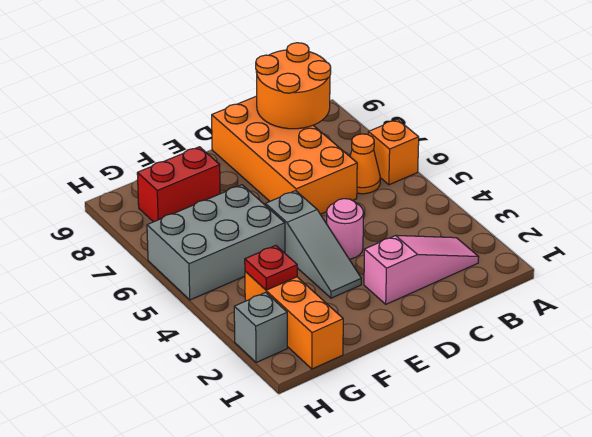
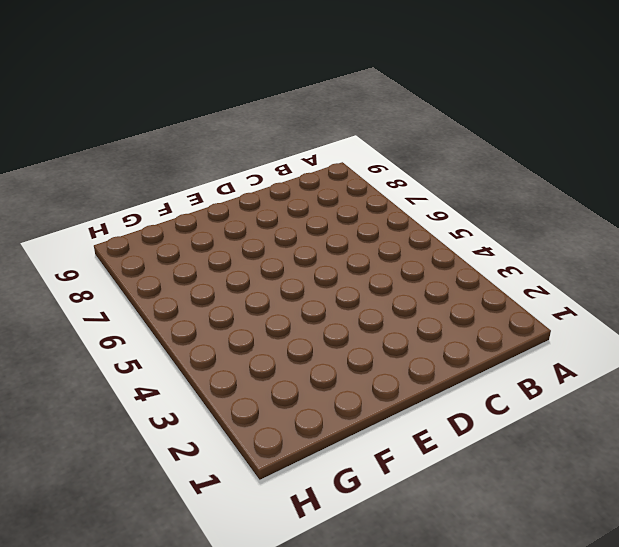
none -> orange brick A6 level 1
none -> pink slope B2:D2 level 1 top D
none -> orange cone B6 level 1

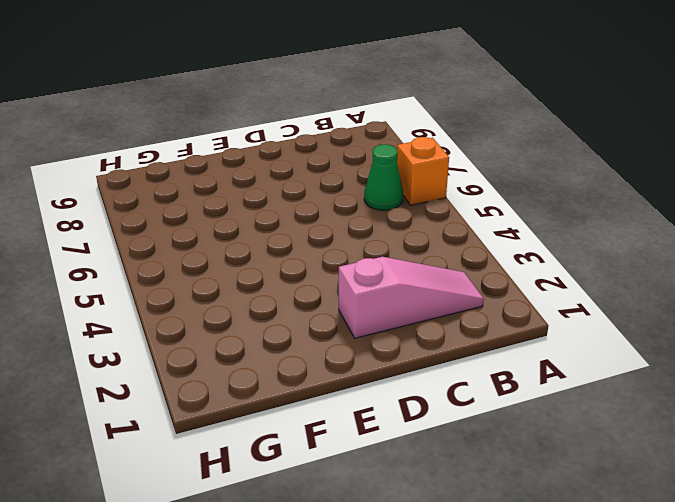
green cone B6 level 1 -> orange cone B6 level 1
none -> orange brick C6:D9 level 1
none -> pink round brick D4 level 1
none -> grey slope E3:E5 level 1 top 5

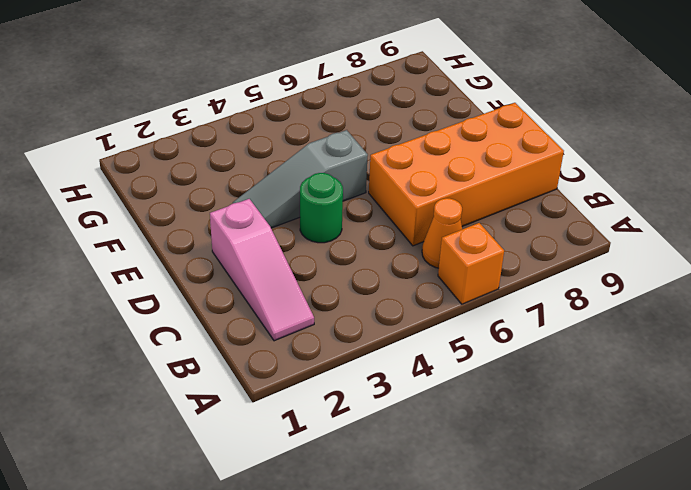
green round brick D4 level 1 -> pink round brick D4 level 1
none -> grey brick F5:H6 level 1
none -> red brick F8:G8 level 1
none -> orange brick G1:G3 level 1

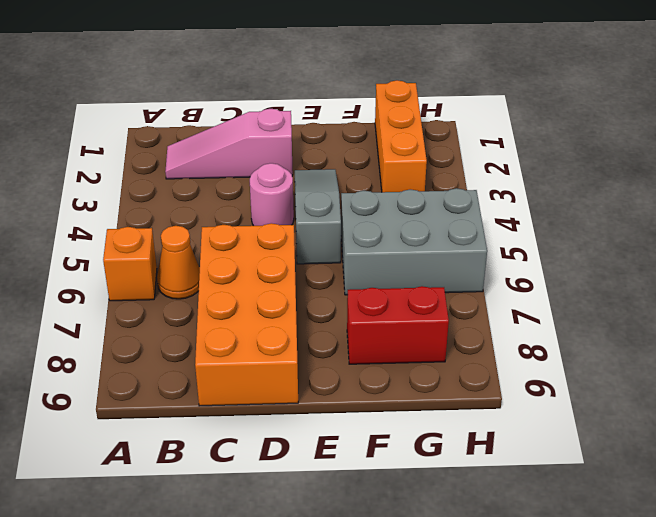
none -> grey brick H2 level 1
none -> orange round brick B8:C9 level 2
none -> red plate G3 level 2

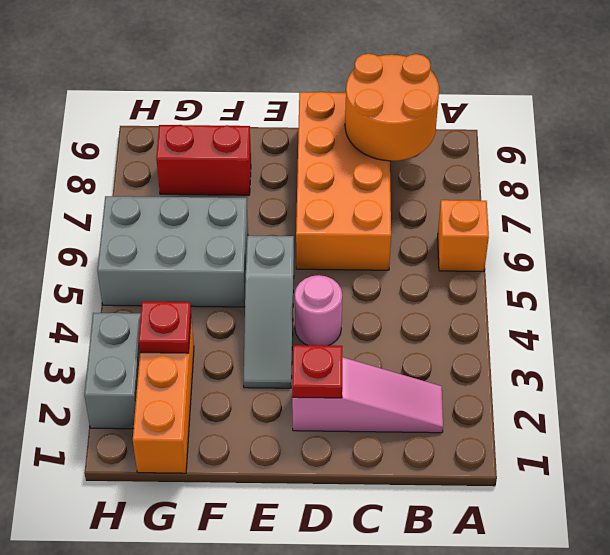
red plate D2 level 2 -> none
grey brick H2:H3 level 1 -> grey brick H2 level 1
none -> orange cone B6 level 1

